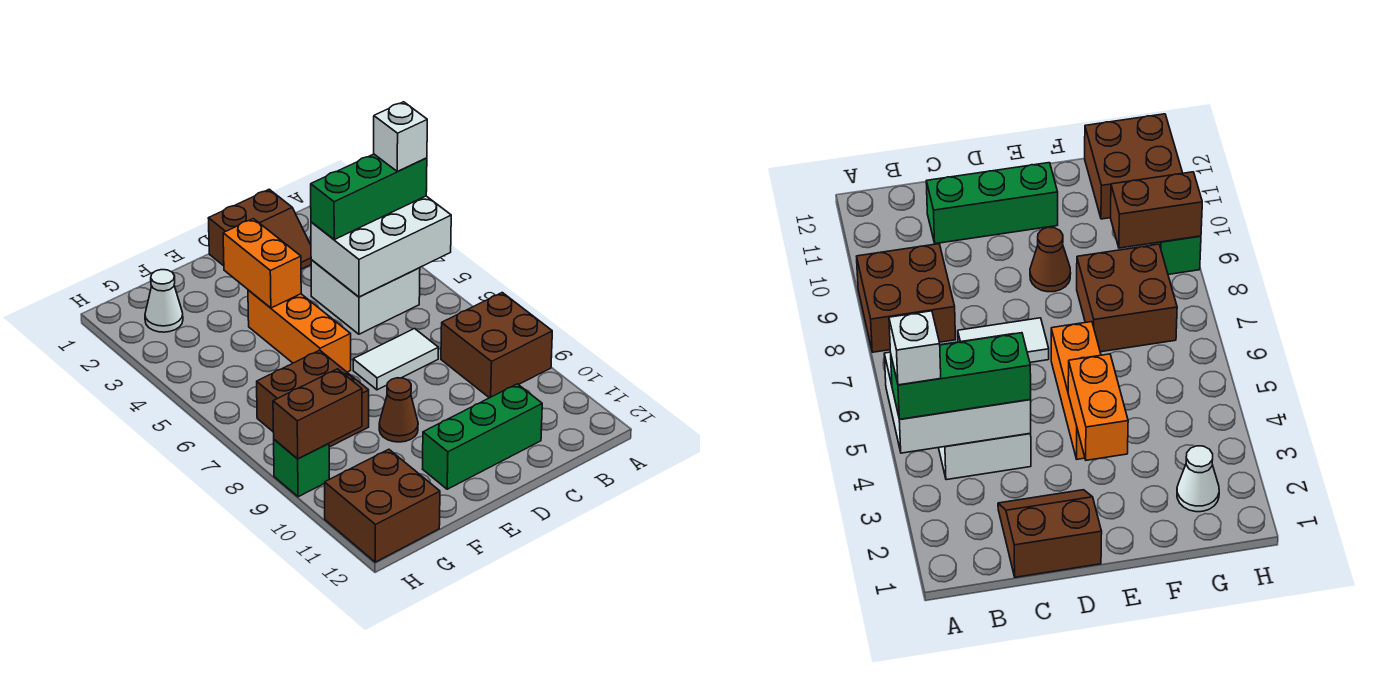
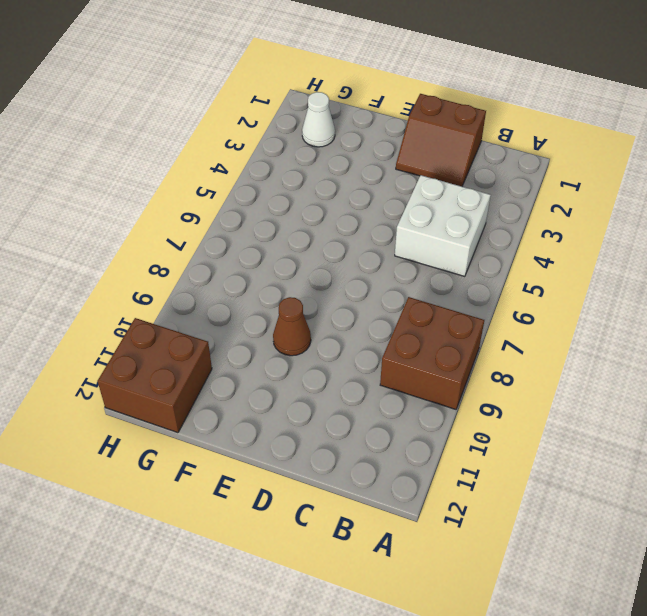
none -> white tile C7:D7 level 1
none -> green brick C11:E11 level 1
none -> orange brick E4:E6 level 1

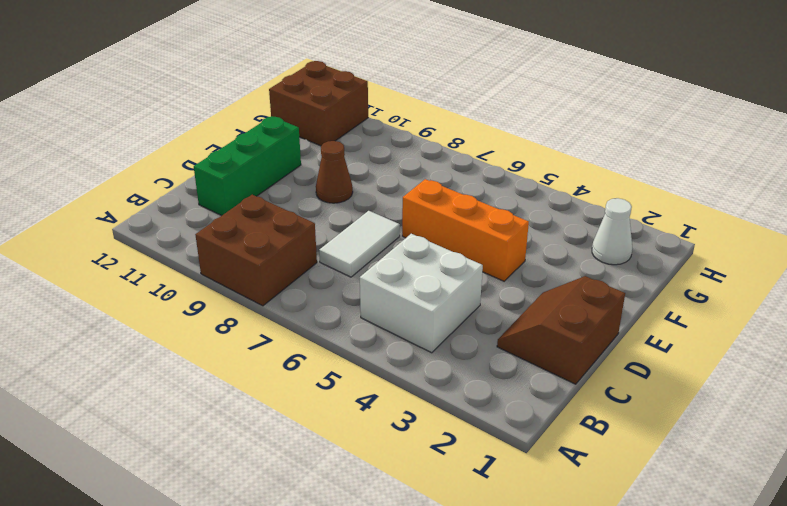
none -> brown brick F7:G8 level 1
none -> green brick H9 level 1
none -> white brick A4:C5 level 2

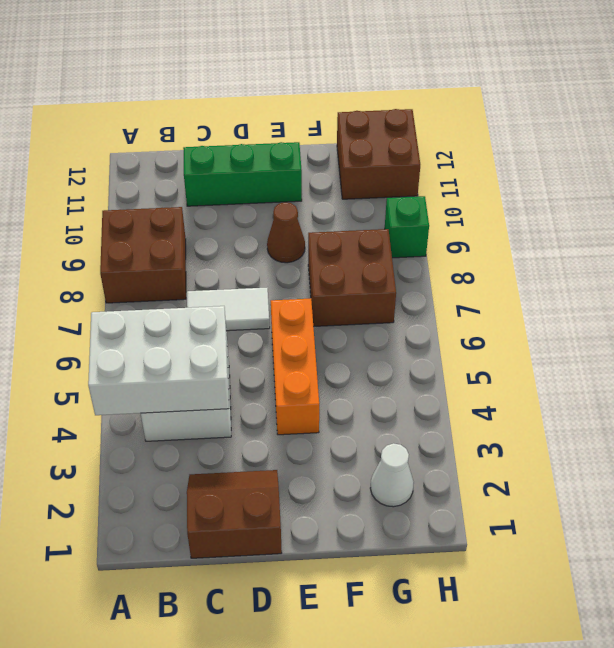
none -> orange brick E3:E4 level 2
none -> brown brick G9:H9 level 2
none -> green brick A4:C4 level 3

